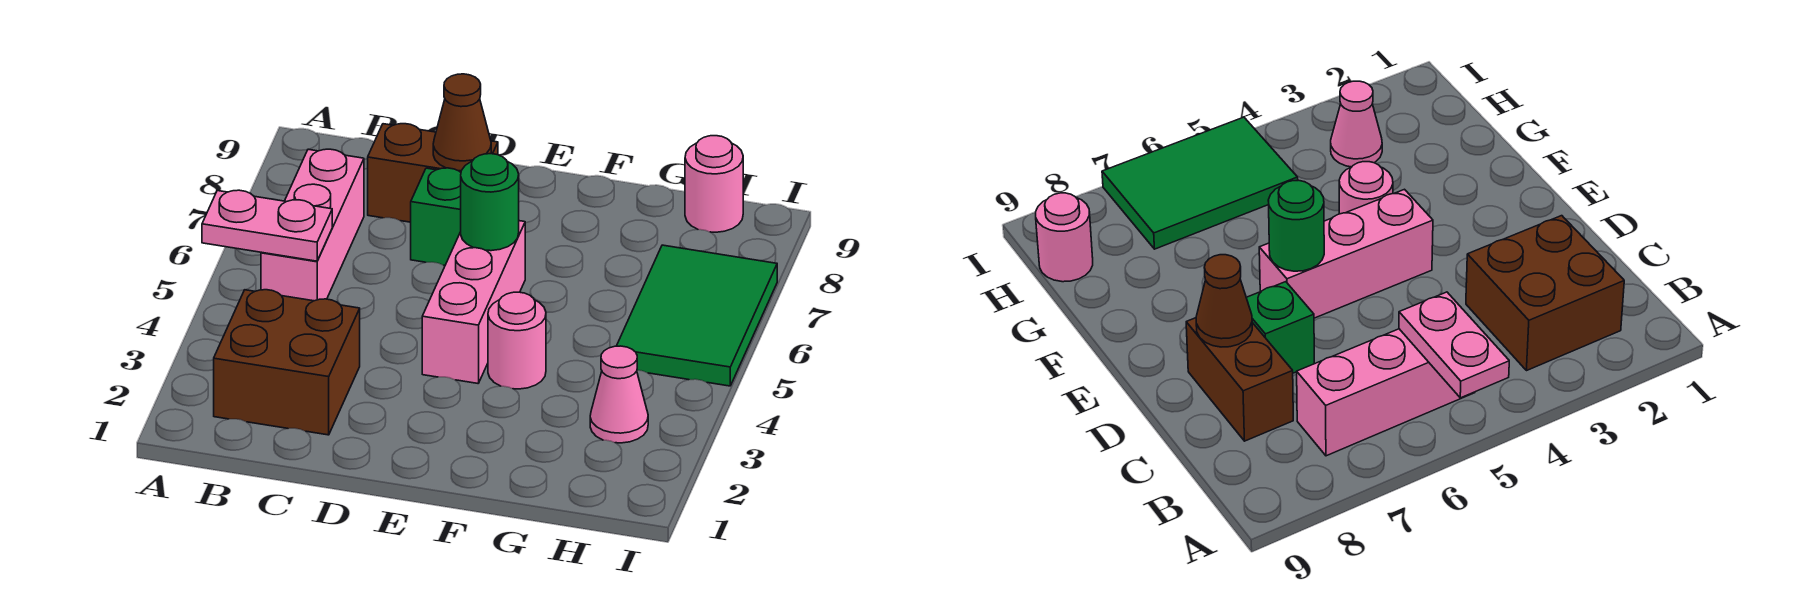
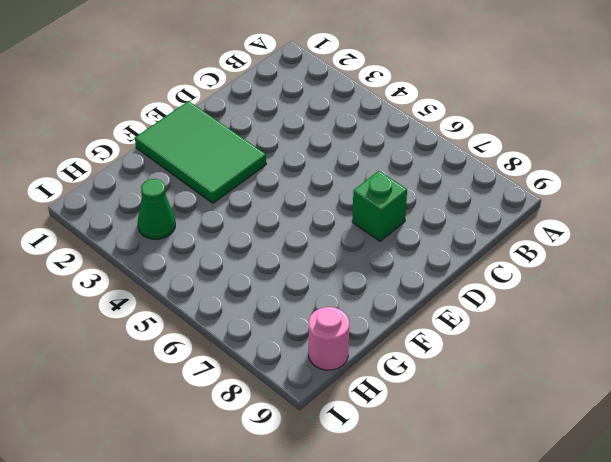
green tile E1:F3 level 1 -> green tile H5:I7 level 1
green cone H3 level 1 -> pink cone H3 level 1
none -> brown brick B2:C3 level 1
none -> pink brick B5:B7 level 1
none -> brown brick C8:D8 level 1

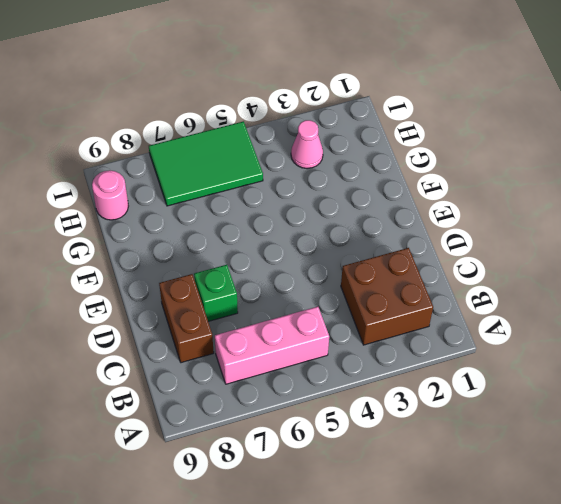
none -> pink brick E4:E6 level 1
none -> pink round brick F4 level 1
none -> pink plate A5:B5 level 2

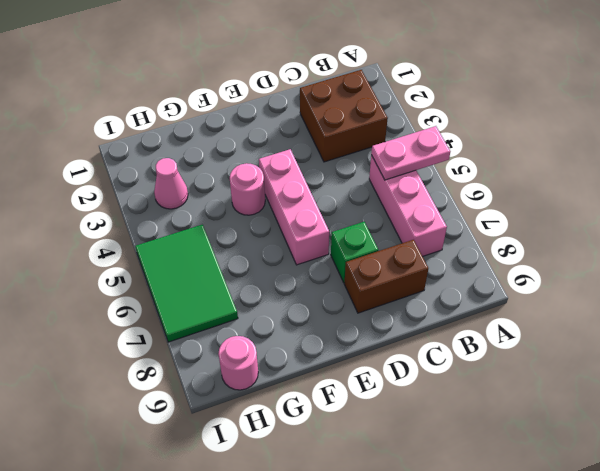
none -> brown cone D8 level 2
none -> green round brick E6 level 2

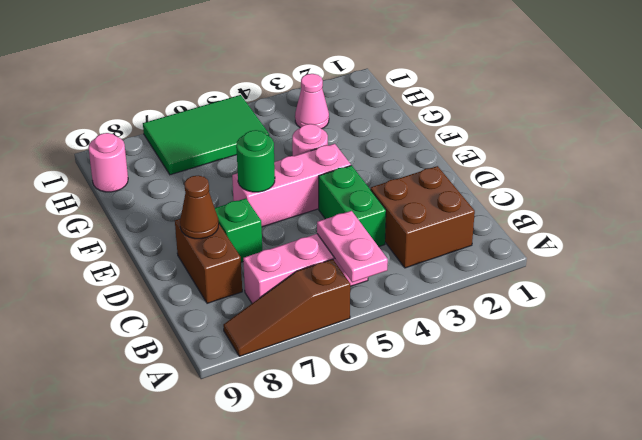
brown slope A6:A8 level 1 top 6 -> none
green brick C4:D4 level 1 -> none

